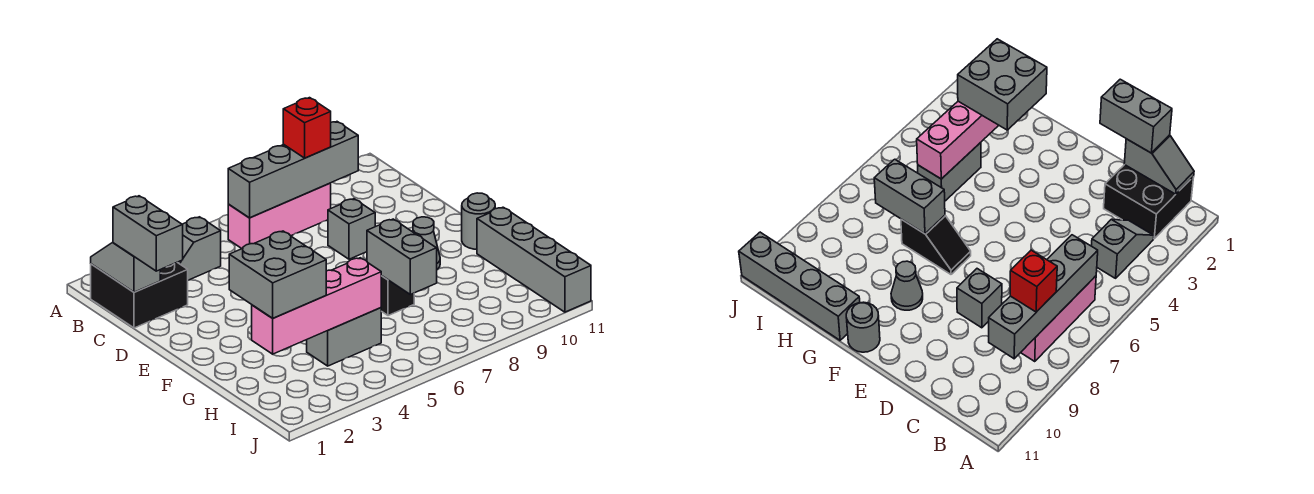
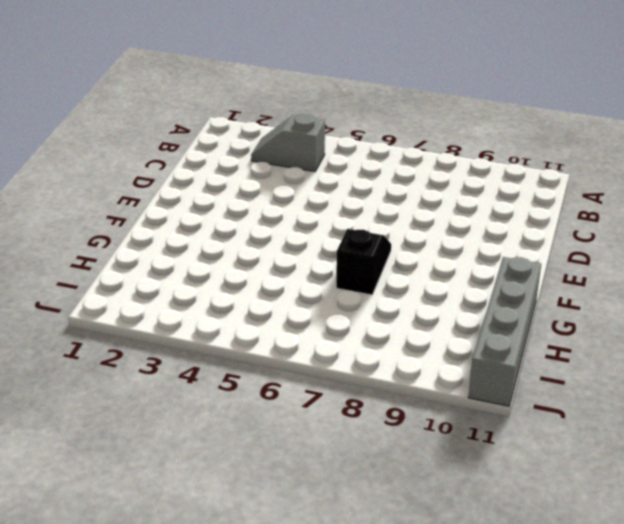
none -> black brick B1:C2 level 1
none -> pink brick B6:B8 level 1
none -> grey brick D8 level 1

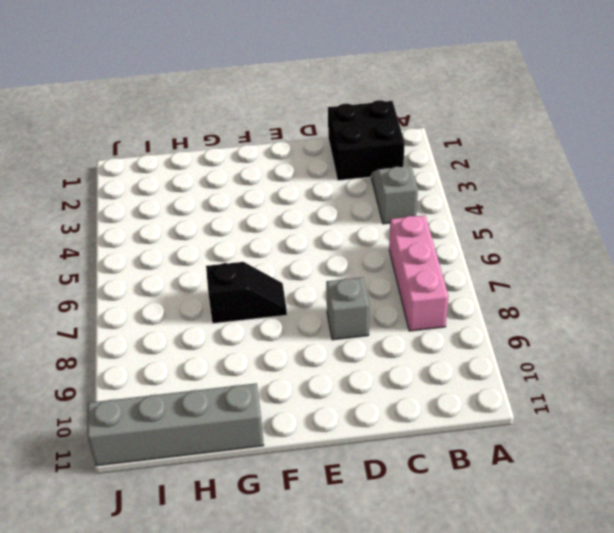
none -> grey cone F9 level 1
none -> grey round brick F11 level 1
none -> grey brick H4:H5 level 1

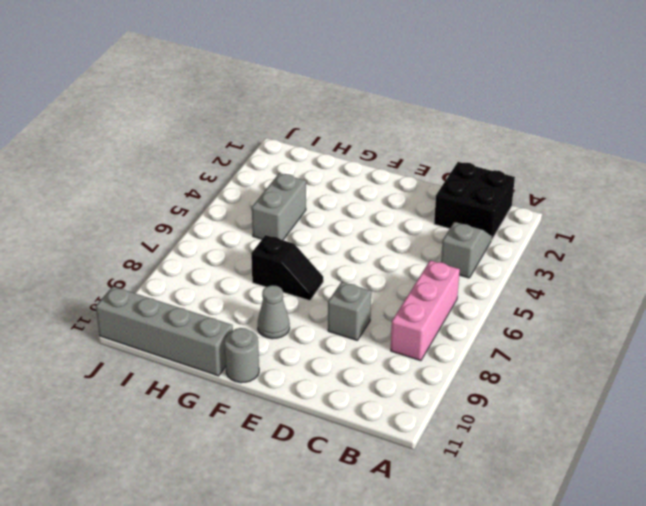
none -> grey slope B1:C1 level 2 top C
none -> grey brick B6:B9 level 2
none -> grey brick G7:H7 level 2

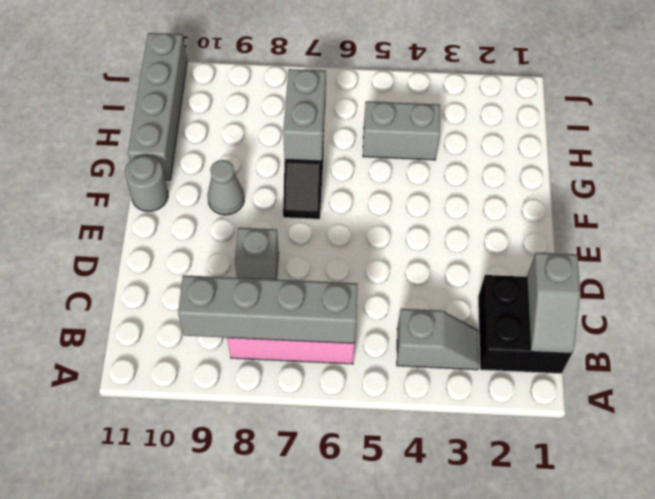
none -> pink brick H2:H5 level 2
none -> red brick B8 level 3
none -> grey brick C1:D1 level 3

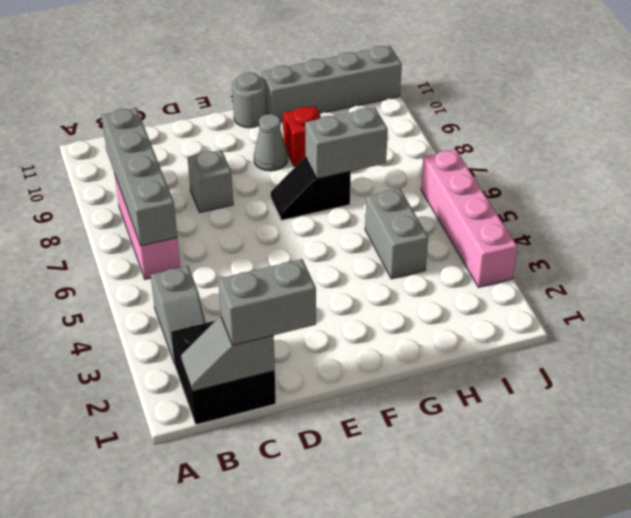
red brick G9 level 1 -> red brick B8 level 3
pink brick J3:J6 level 1 -> pink brick H2:H5 level 2
none -> grey brick G2:H3 level 3

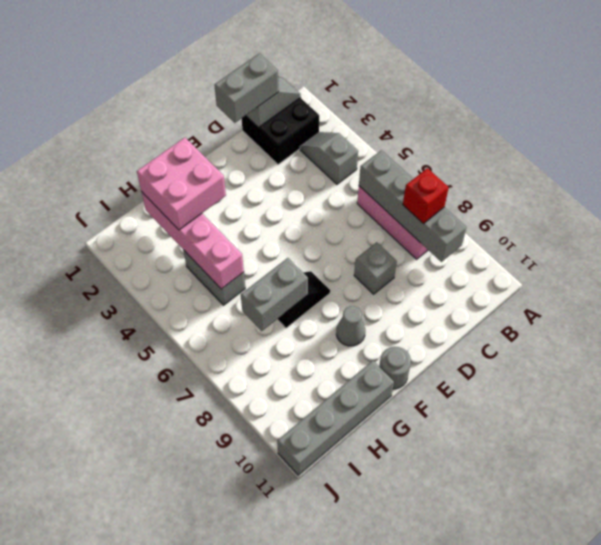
pink brick G2:H3 level 3 -> grey brick G2:H3 level 3

